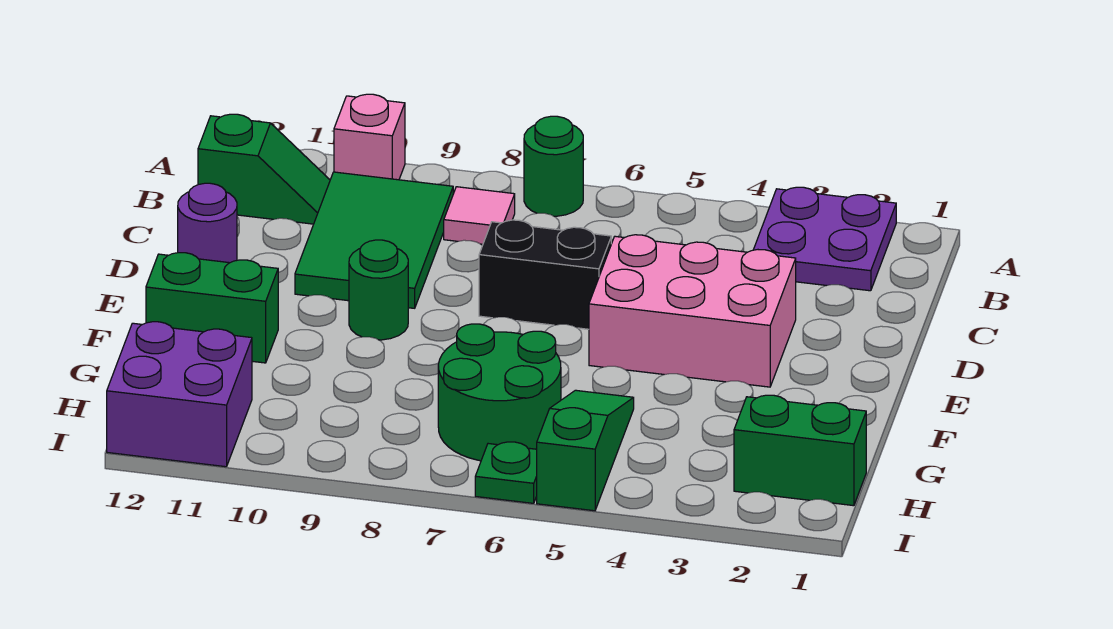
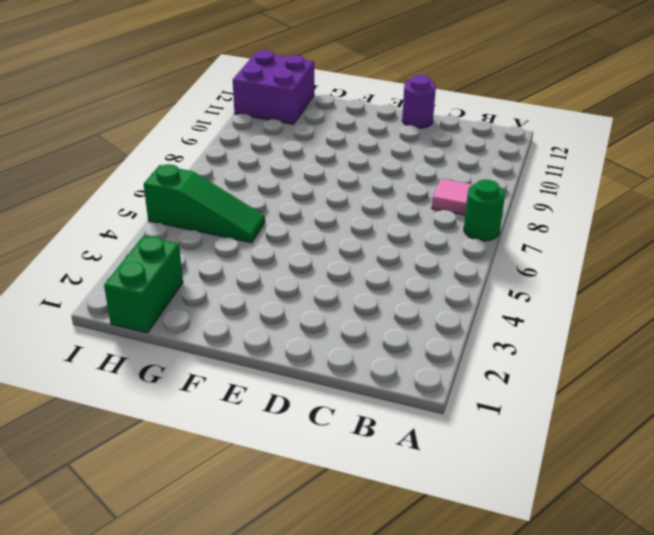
none -> purple plate A2:B3 level 1
none -> pink brick A10 level 1
none -> green tile B9:D10 level 1

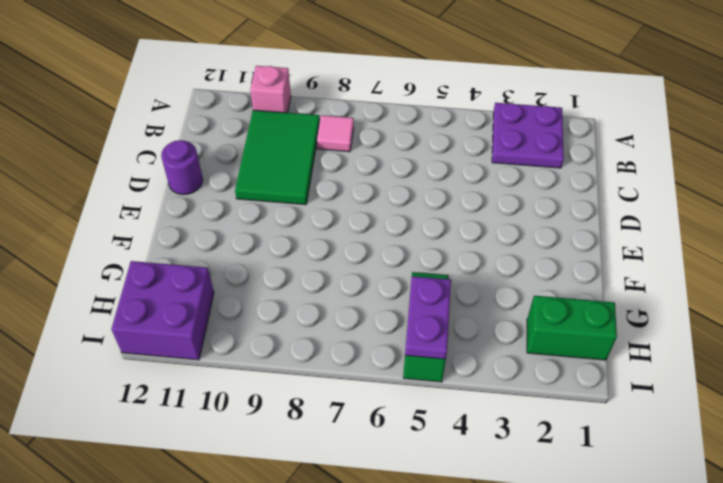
purple plate H5:I5 level 2 -> none
none -> green round brick A7 level 1
none -> green slope B11:B12 level 1 top 12
none -> pink brick D3:E5 level 1

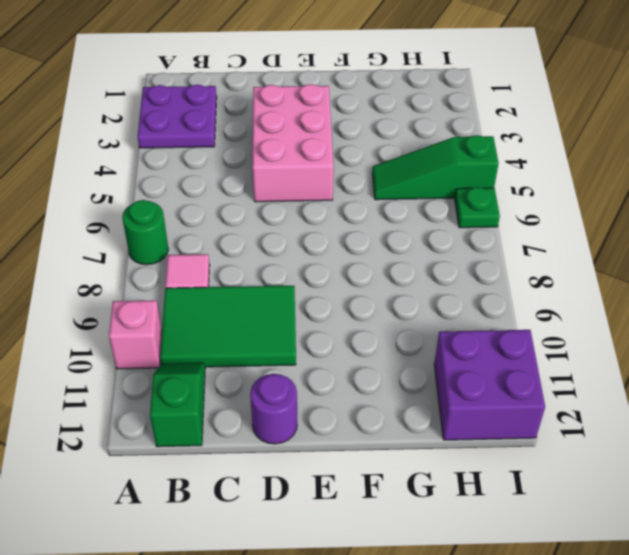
none -> black brick D6:D7 level 1
none -> green round brick E9 level 1
none -> green brick F11:F12 level 1

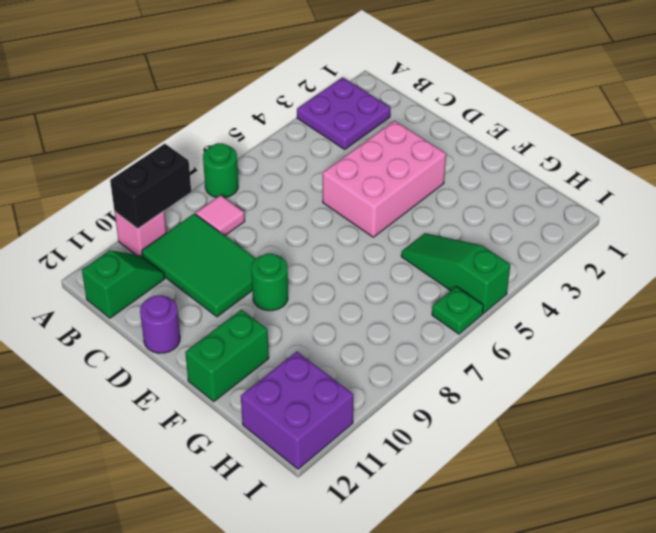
black brick A9:A10 level 2 -> black brick D6:D7 level 1
none -> green round brick G6:H7 level 1
none -> green brick H1:H2 level 1

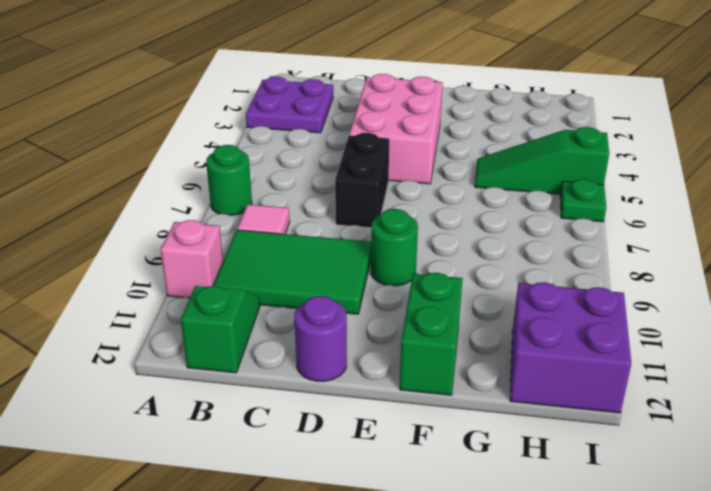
none -> green round brick G6:H7 level 1
none -> green brick H1:H2 level 1

